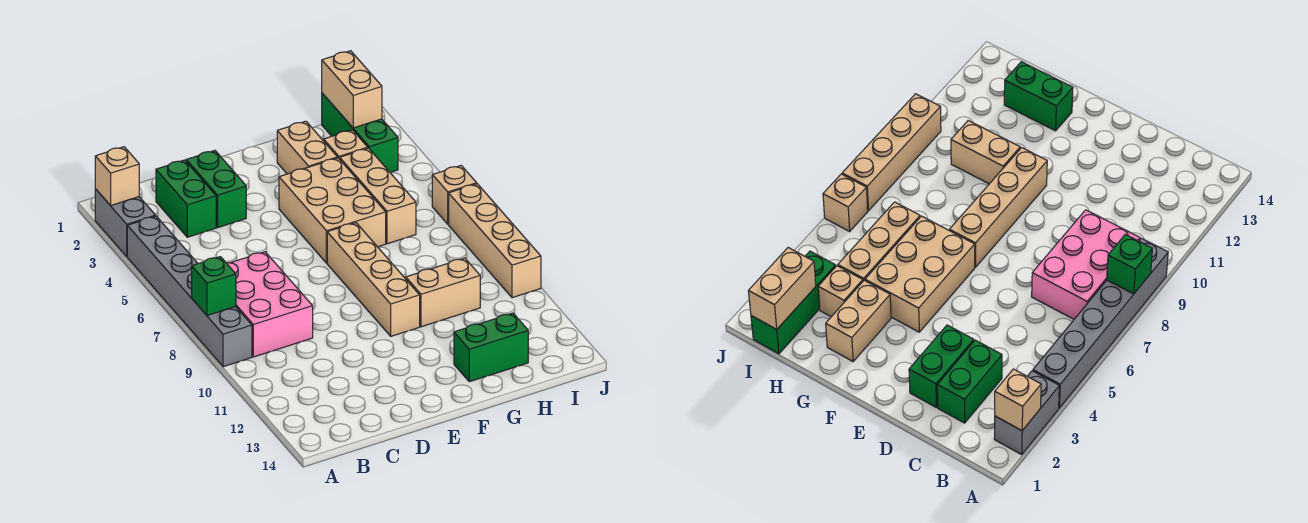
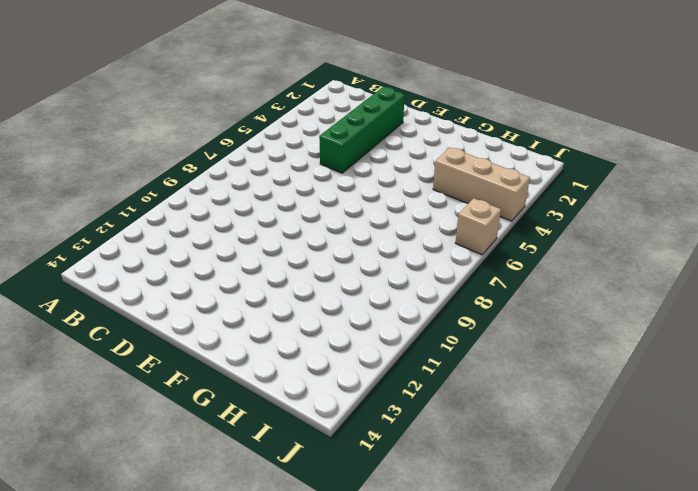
green brick D2:D5 level 1 -> green brick D2:D3 level 1
tan brick H4:J4 level 1 -> tan brick H4:H6 level 1
none -> grey brick A2:A3 level 1
none -> grey brick A4:A9 level 1
none -> pink brick B7:C9 level 1

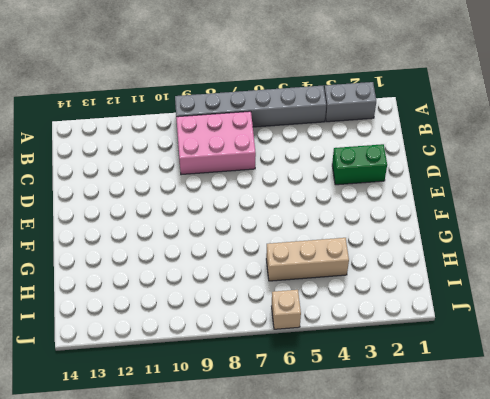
none -> green brick C2:C3 level 1
none -> tan brick F4:G6 level 1
none -> tan brick F7:F10 level 1

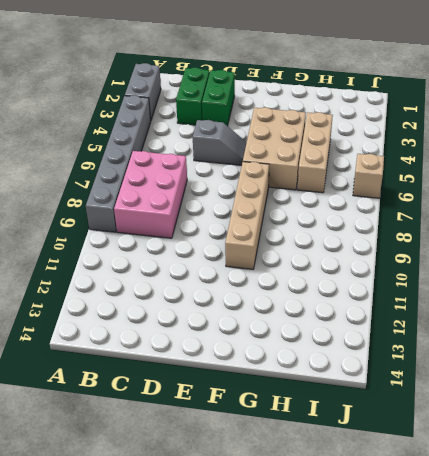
grey slope D5:E5 level 1 top D -> none
none -> tan brick G2:G3 level 1
none -> tan brick G10:H10 level 1
none -> green brick G13:H13 level 1

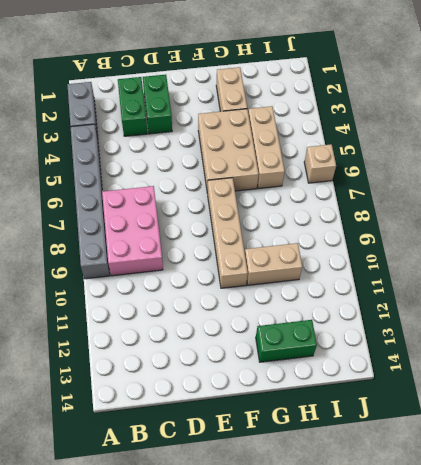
none -> tan brick H3 level 1
none -> green brick I1:I3 level 1
none -> tan brick J7:J10 level 1

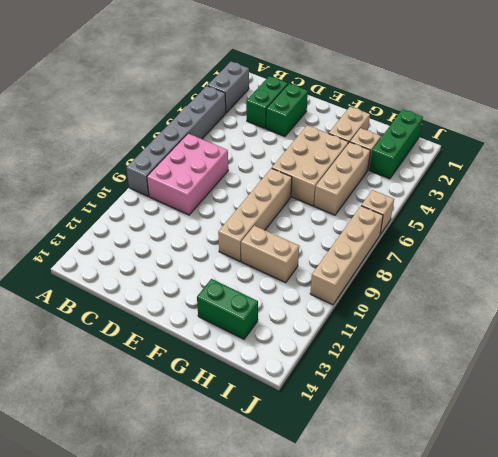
none -> tan brick A2 level 2
none -> green brick A8 level 2
none -> tan brick I1:I2 level 2

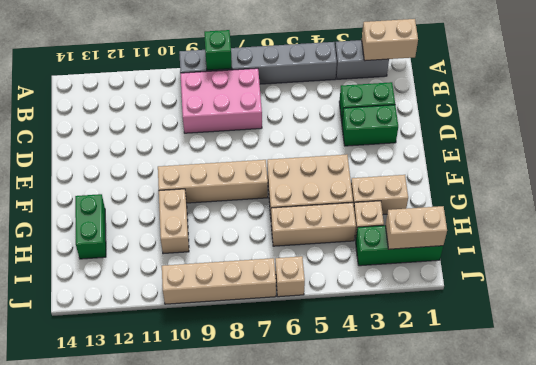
tan brick A1:A2 level 2 -> tan brick A2 level 2

